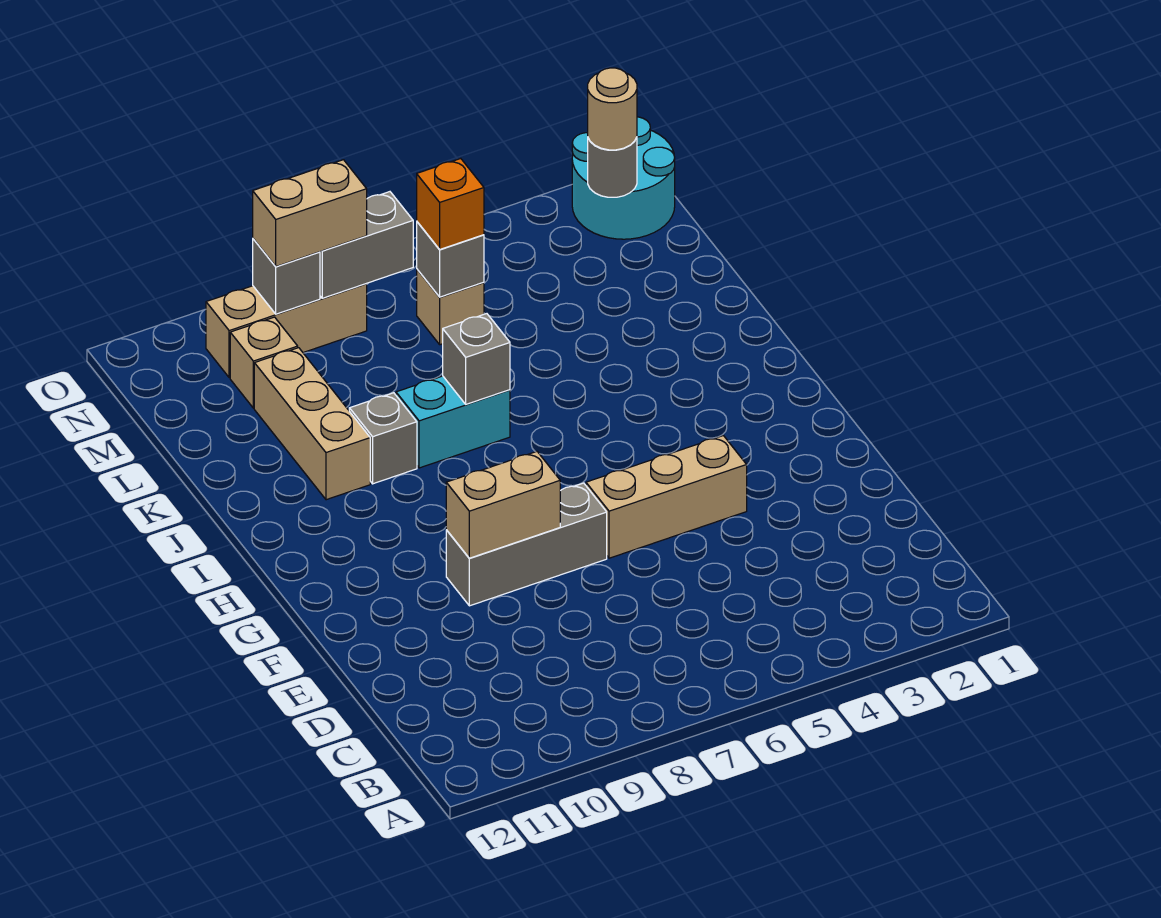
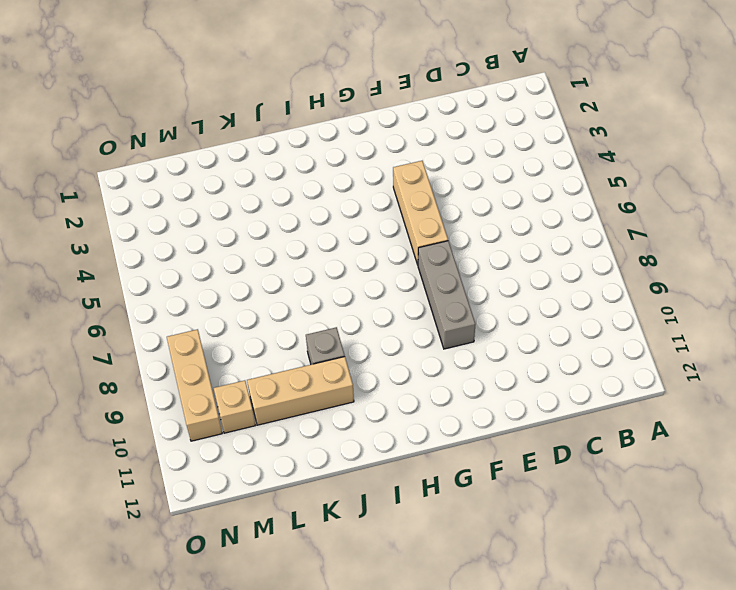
none -> cyan brick J7:J8 level 1
none -> tan brick M6 level 1
none -> cyan round brick N1:O2 level 1

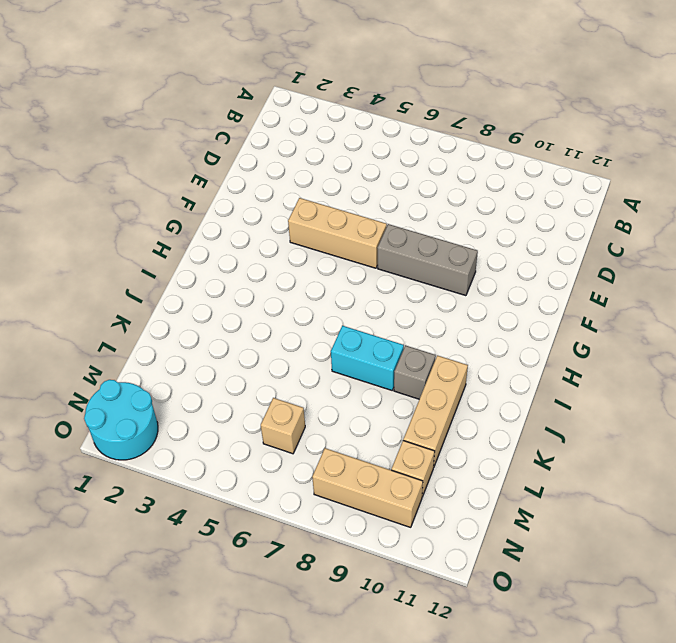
none -> tan brick F8:F9 level 2
none -> grey brick J7 level 2
none -> grey brick M6 level 2

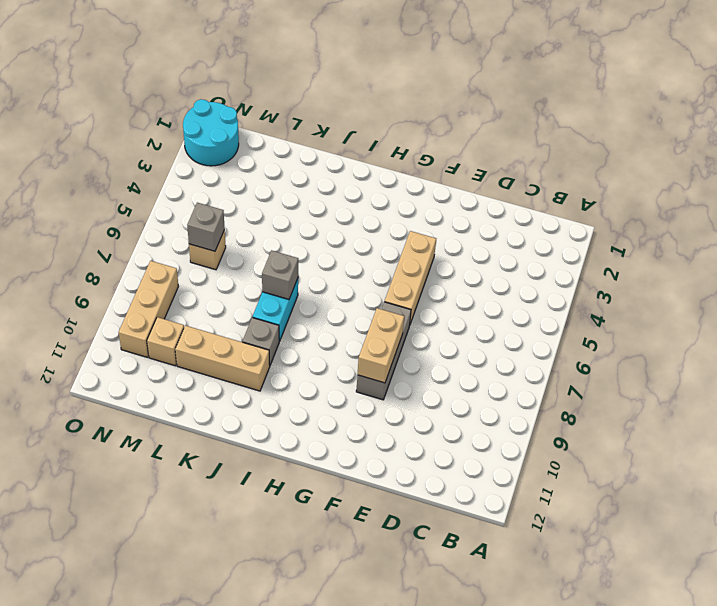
none -> grey round brick N2 level 2
none -> grey brick N7:N8 level 2
none -> grey brick N9 level 2

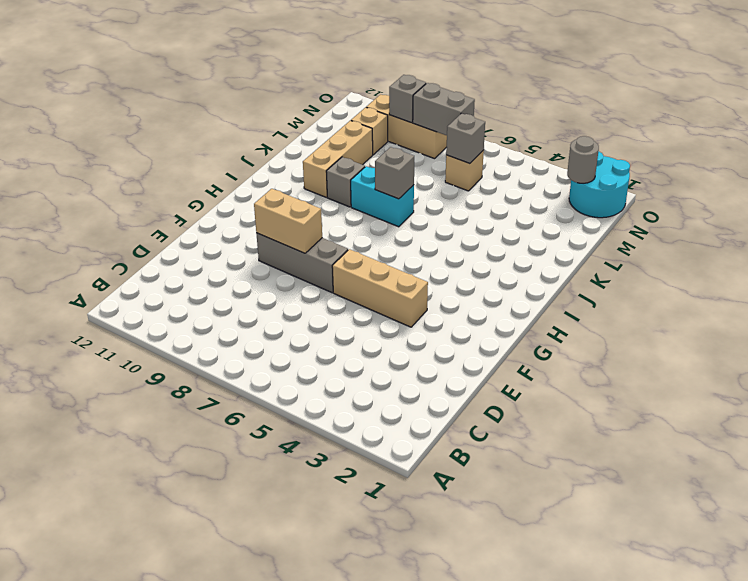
none -> orange brick M6 level 3
none -> tan round brick N2 level 3
none -> tan brick N8:N9 level 3

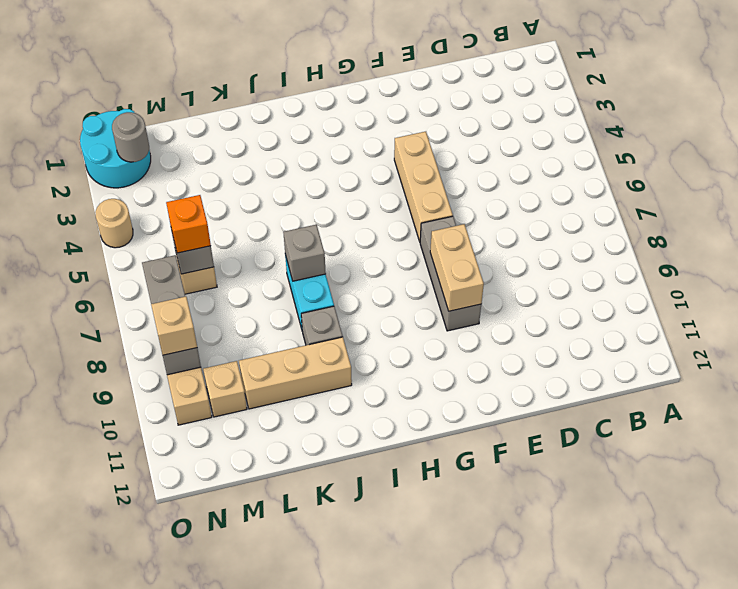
tan brick N9 level 3 -> tan brick N8:N9 level 3
tan round brick O4 level 1 -> tan round brick N2 level 3

